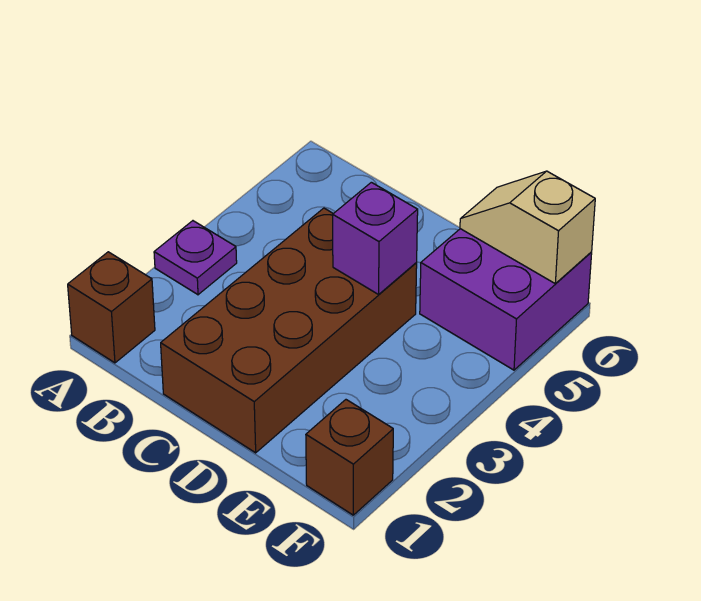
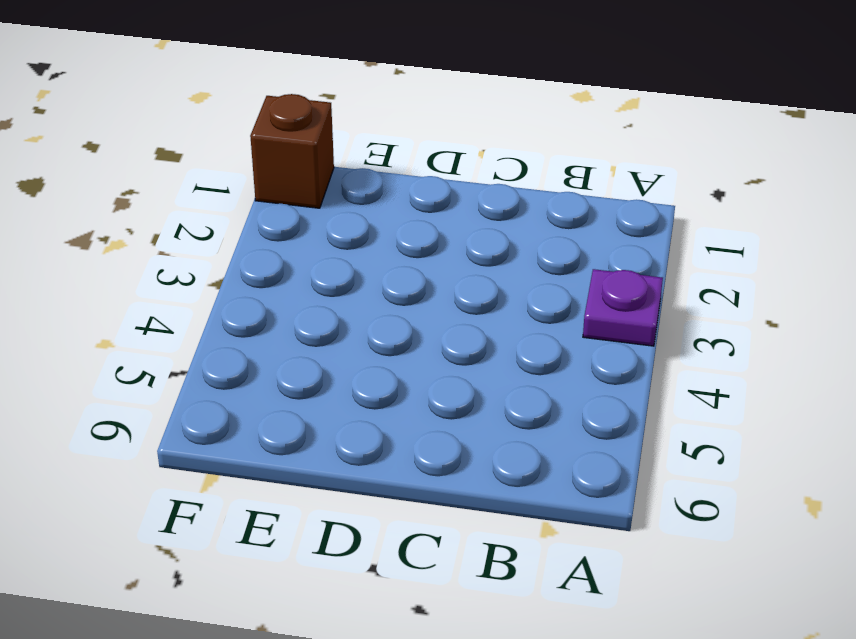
none -> brown brick A1 level 1
none -> brown brick C1:D4 level 1

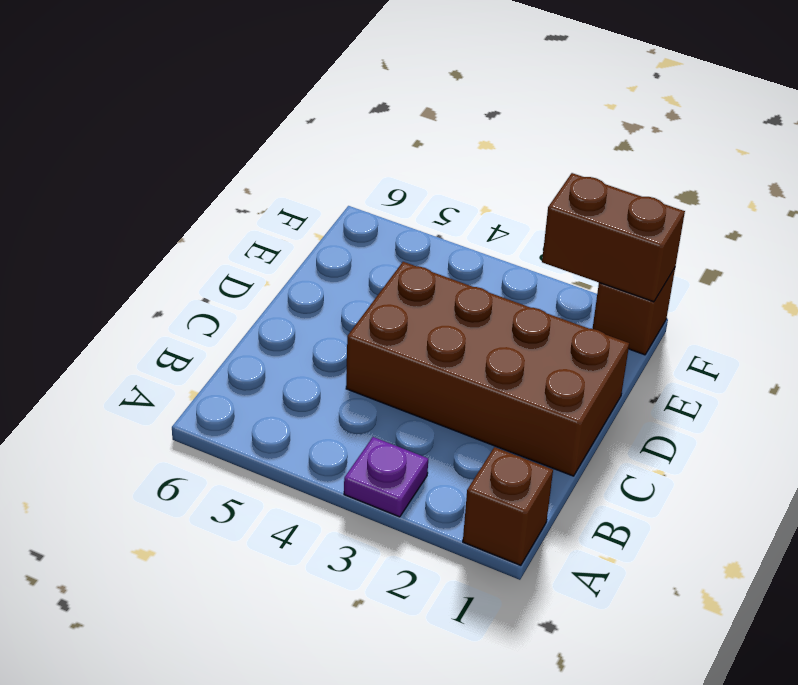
brown brick F1:F2 level 2 -> none
none -> purple brick E5:F6 level 1
none -> purple brick D4 level 2

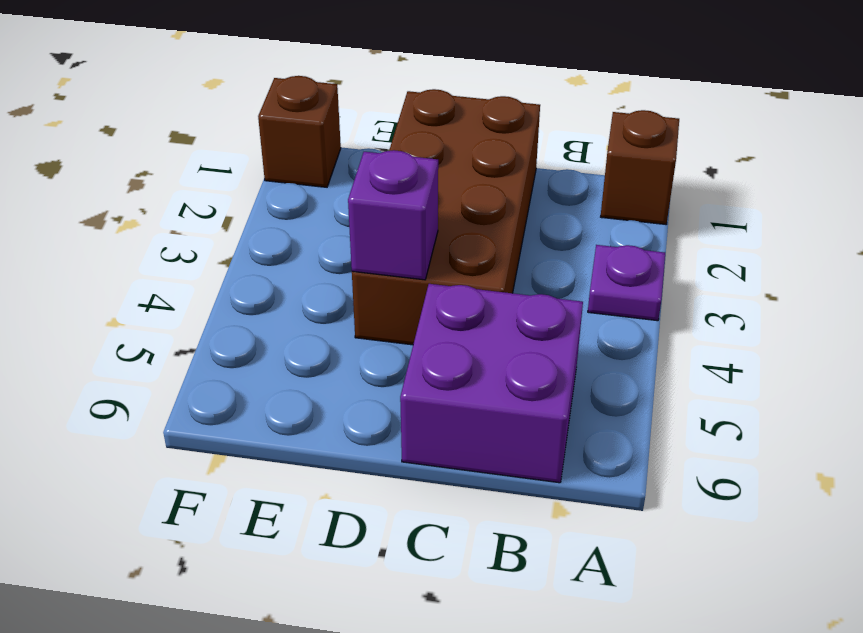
purple brick B5:C6 level 1 -> purple brick E5:F6 level 1
none -> tan slope E6:F6 level 2 top F

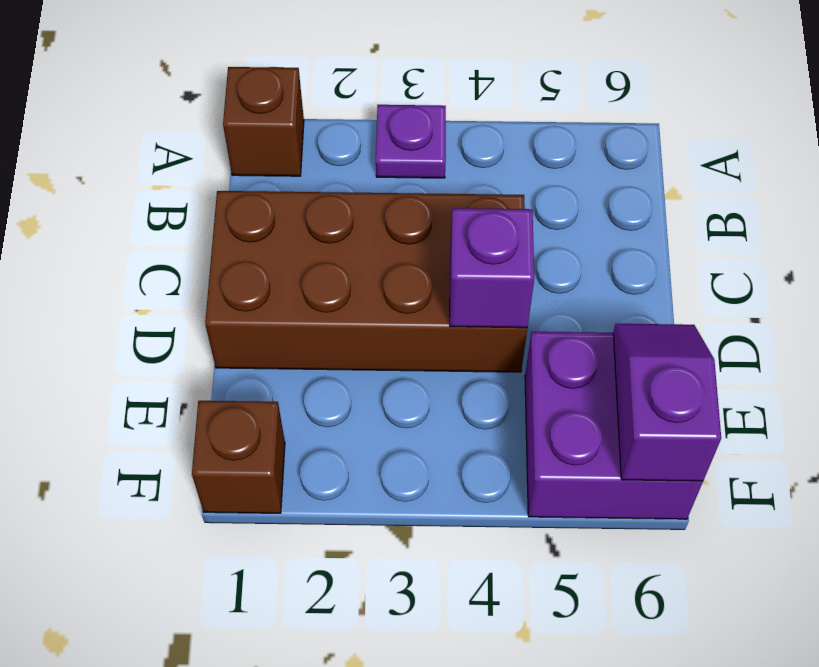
purple slope E6:F6 level 2 top F -> tan slope E6:F6 level 2 top F

